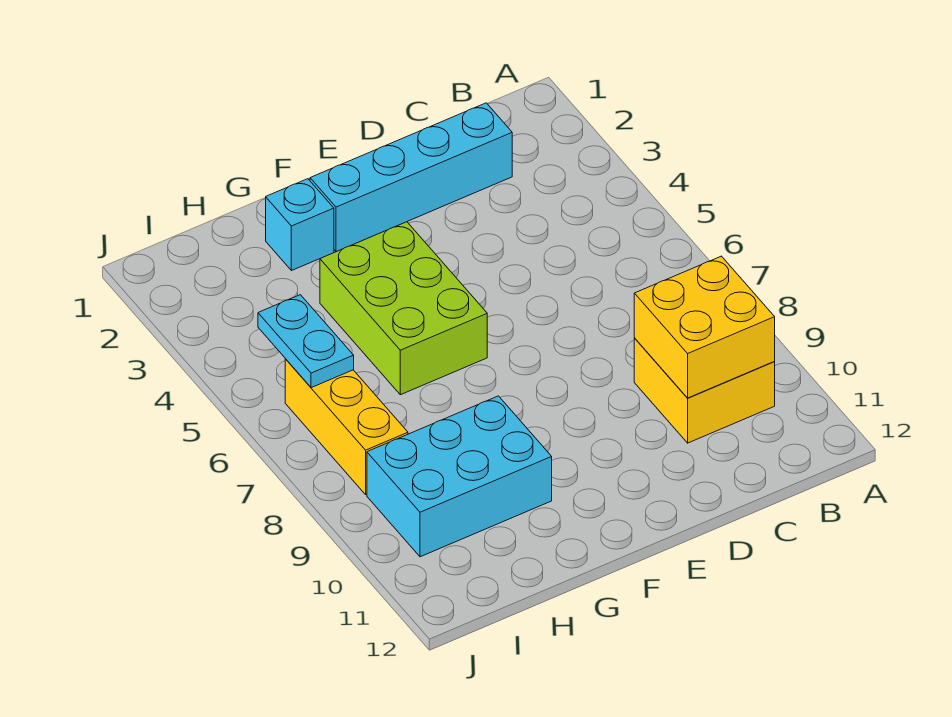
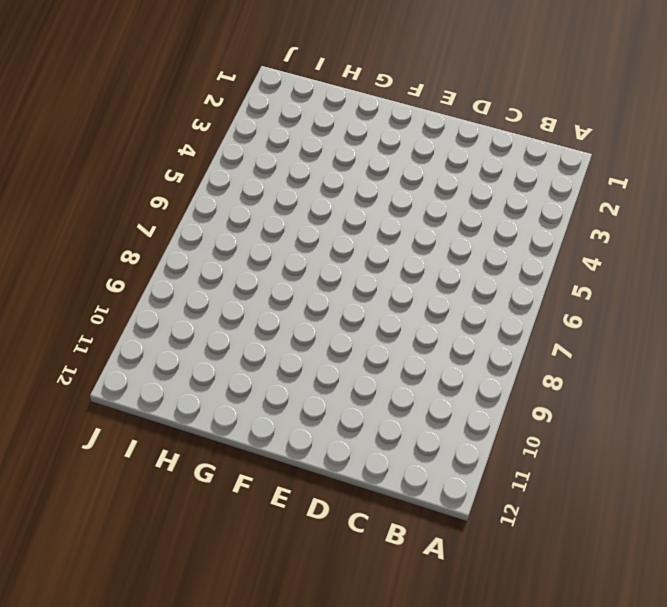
none -> yellow brick B9:C10 level 1
none -> cyan brick C2:F2 level 1

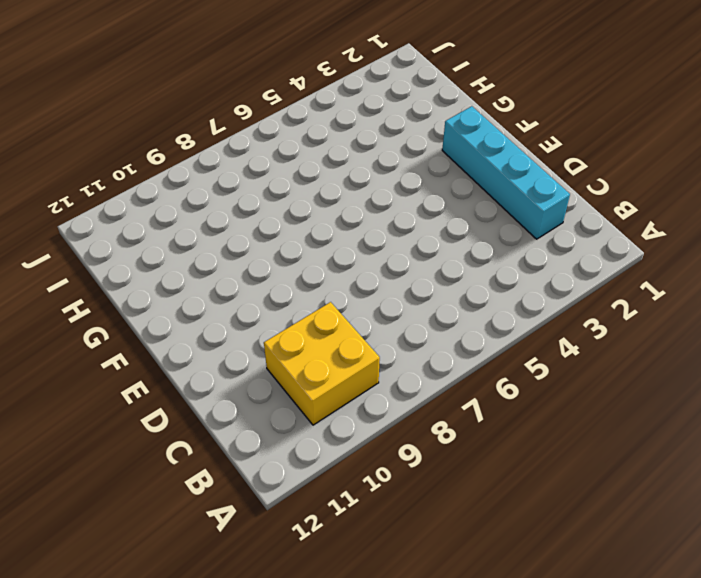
none -> lime brick F4:G6 level 1
none -> cyan brick G2 level 1

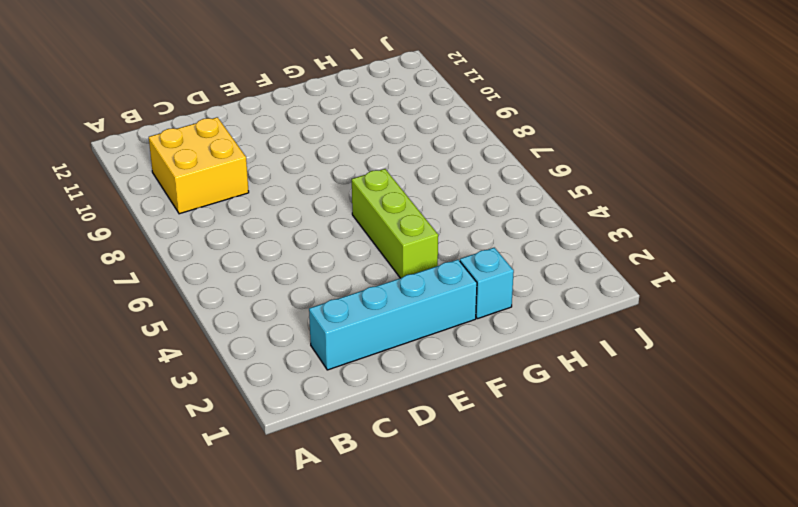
lime brick F4:F6 level 1 -> lime brick F4:G6 level 1
none -> cyan brick G9:I10 level 1
none -> yellow brick I6:I8 level 1

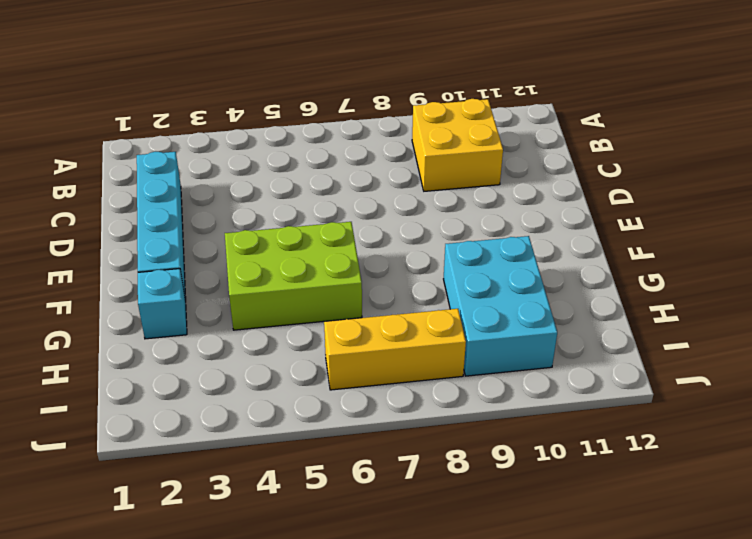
none -> yellow brick B9:C10 level 2
none -> cyan plate I5:I6 level 2

